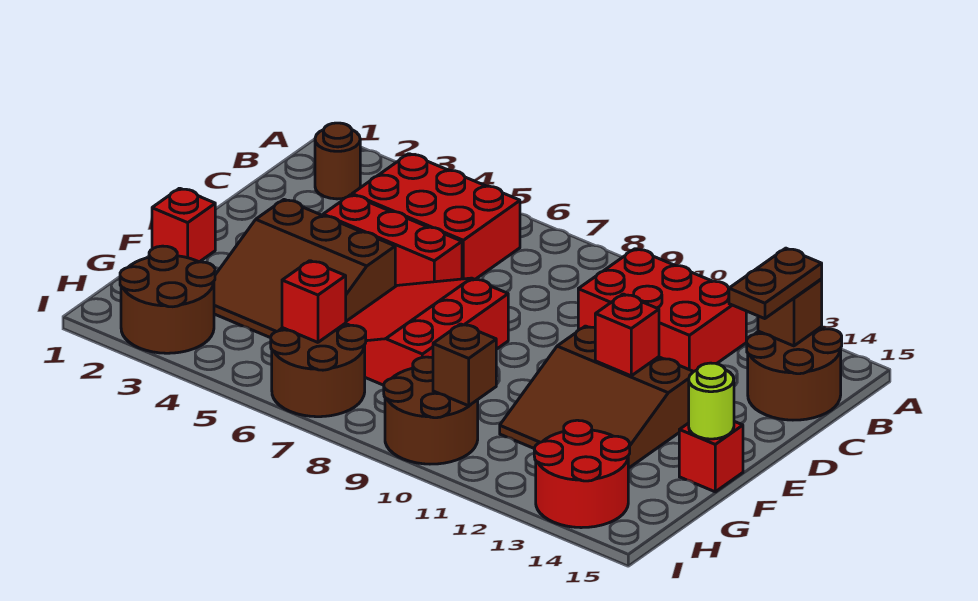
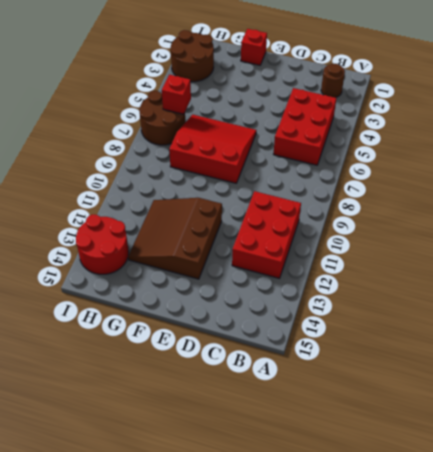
none -> brown round brick B14:C15 level 1
none -> red brick D4:D6 level 1
none -> brown slope E3:G5 level 1 top E

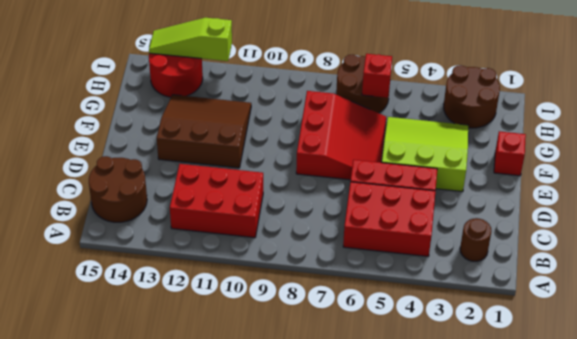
lime slope E3:G5 level 1 top E -> brown slope E3:G5 level 1 top E
lime slope I12:I14 level 2 top 12 -> none
none -> red brick F15 level 1
none -> brown round brick H9:I10 level 1
none -> brown brick B14 level 2

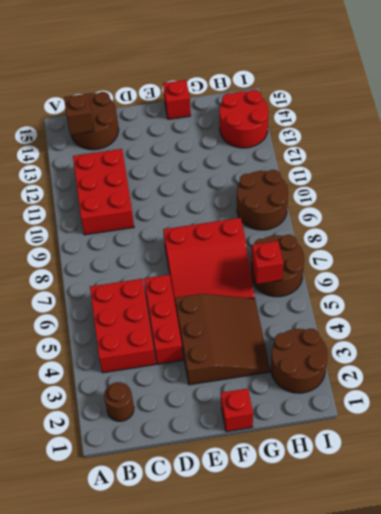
none -> brown slope E11:G13 level 1 top E
none -> red brick E12 level 2
none -> lime round brick F15 level 2

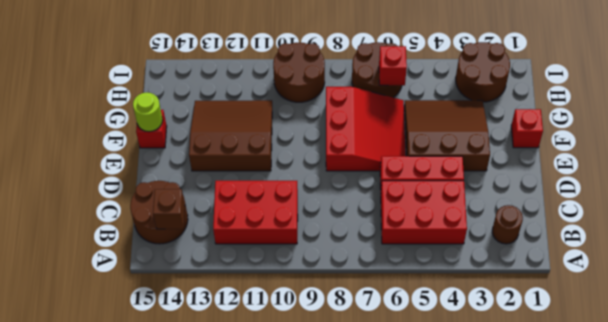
none -> red round brick H13:I14 level 1
none -> red brick E12 level 2
none -> brown brick H10 level 2

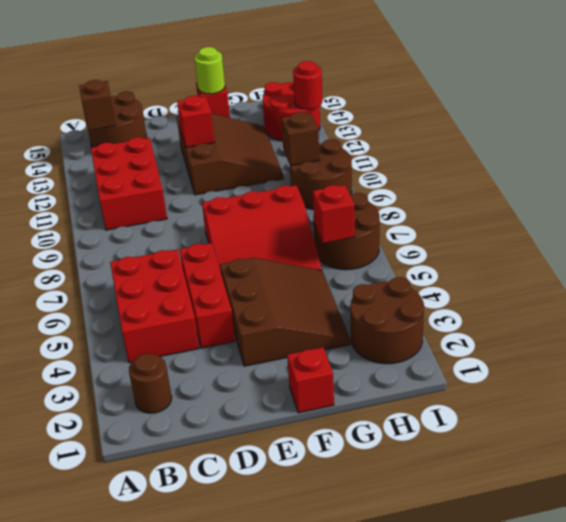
red round brick I13 level 2 -> none
none -> brown plate B14:C14 level 3

